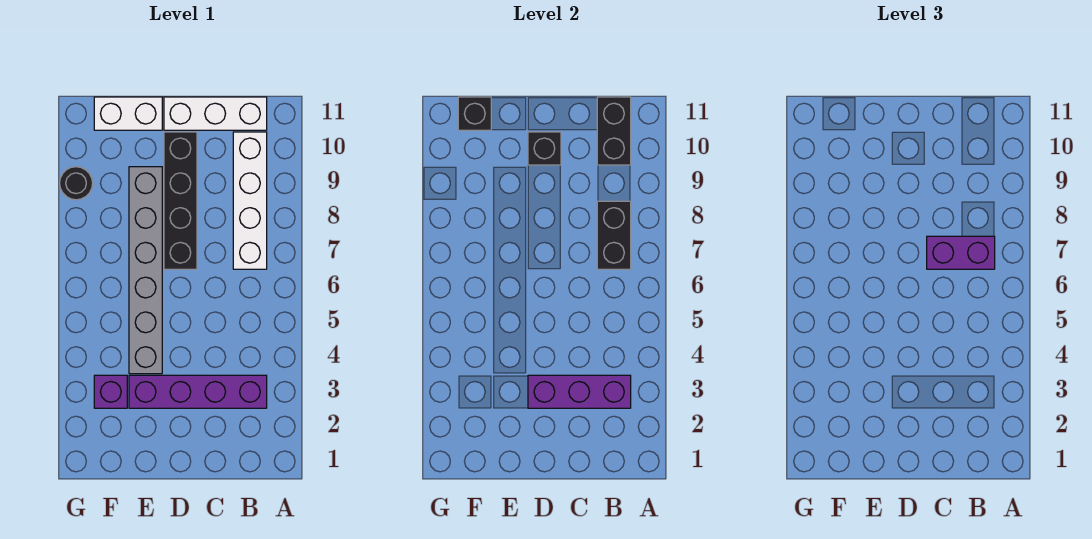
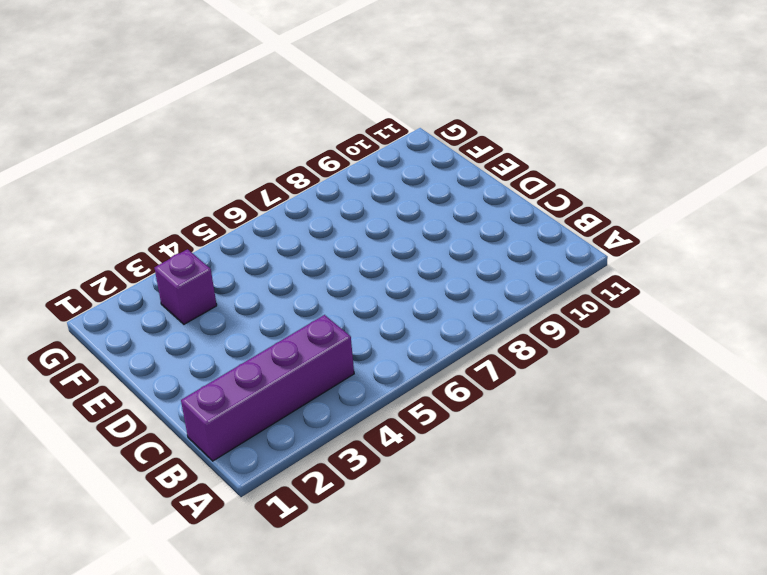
purple brick B1:B4 level 1 -> purple brick B3:E3 level 1
none -> white brick B7:B10 level 1
none -> white brick B11:D11 level 1
none -> black brick D7:D10 level 1

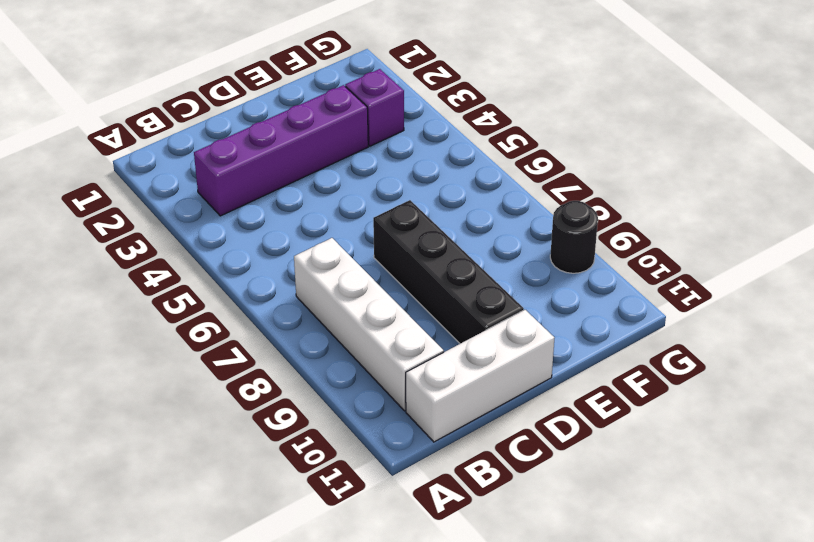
none -> grey brick E4:E9 level 1
none -> white brick E11:F11 level 1
none -> purple brick B3:D3 level 2

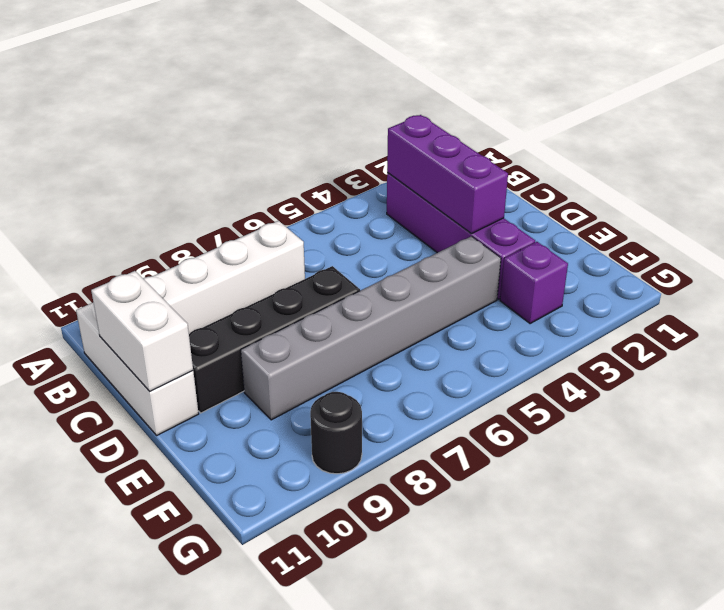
white brick C11:D11 level 2 -> white brick E11:F11 level 1
none -> black brick B7:B8 level 2
none -> black brick B10:B11 level 2
none -> black brick D10 level 2

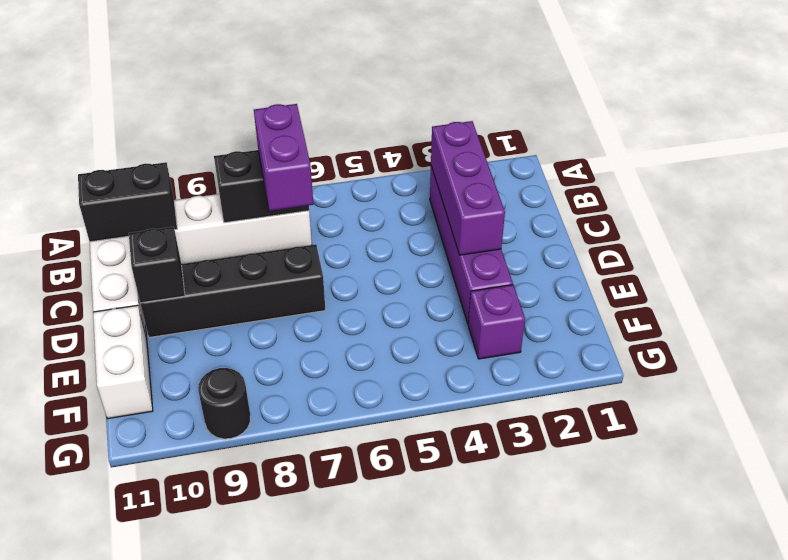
none -> grey brick E4:E9 level 1
none -> black brick F11 level 2

